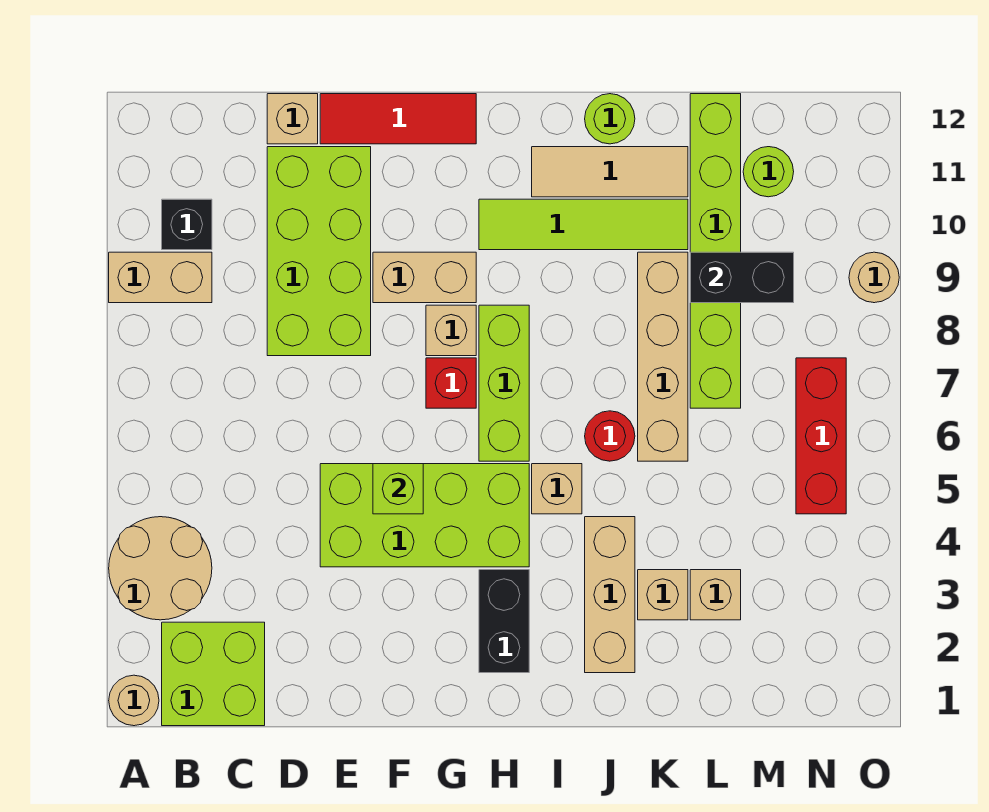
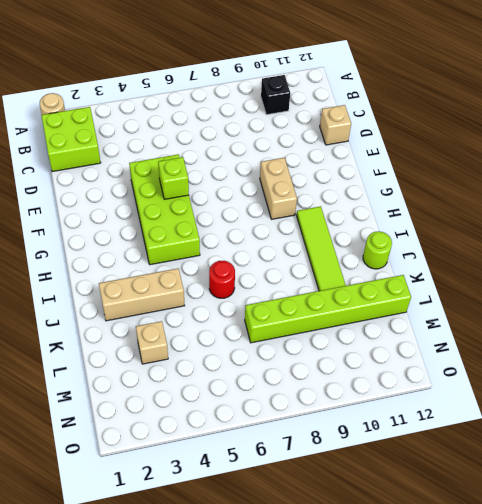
none -> tan round brick A3:B4 level 1
none -> tan brick A9:B9 level 1
none -> lime brick D8:E11 level 1

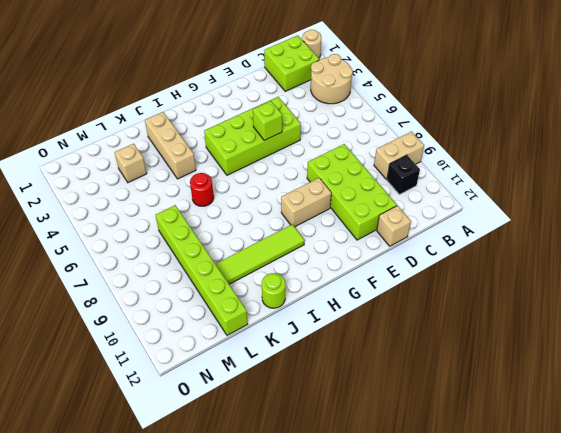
none -> red tile E12:G12 level 1
none -> red brick G7 level 1
none -> tan brick G8 level 1

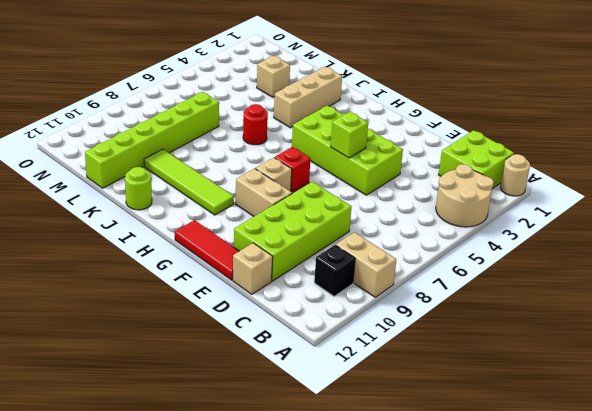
none -> black brick H2:H3 level 1
none -> lime brick H6:H8 level 1
none -> tan brick I5 level 1

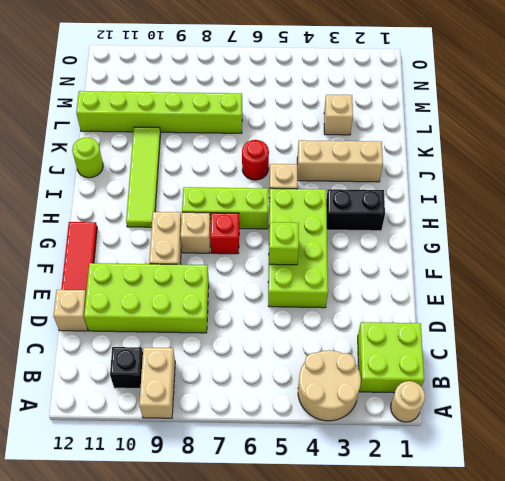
none -> tan tile I11:K11 level 1
none -> tan brick K3 level 1
none -> tan brick K6:K9 level 1

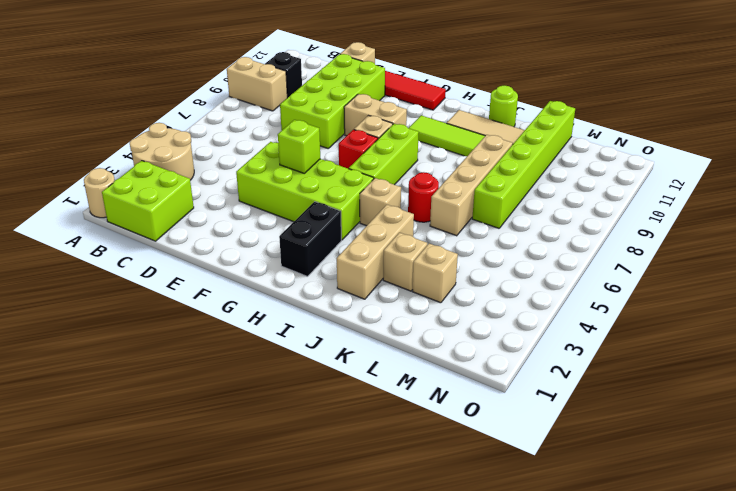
none -> lime round brick M11 level 1
none -> red brick N5:N7 level 1
none -> tan round brick O9 level 1

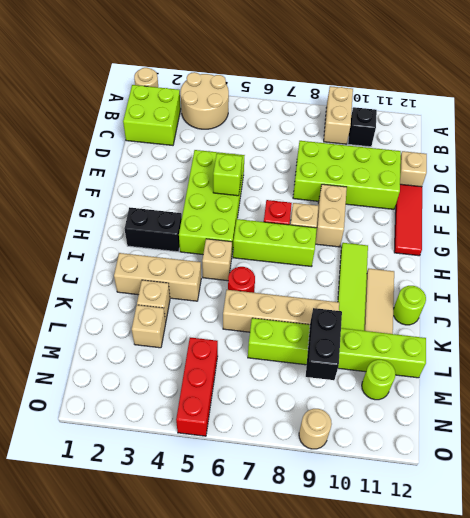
red brick M5:O5 level 1 -> red brick N5:N7 level 1

